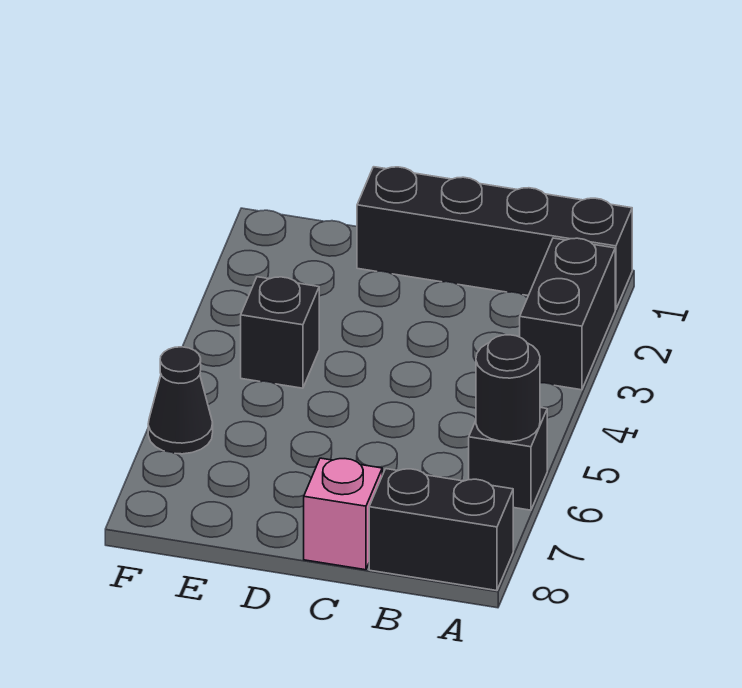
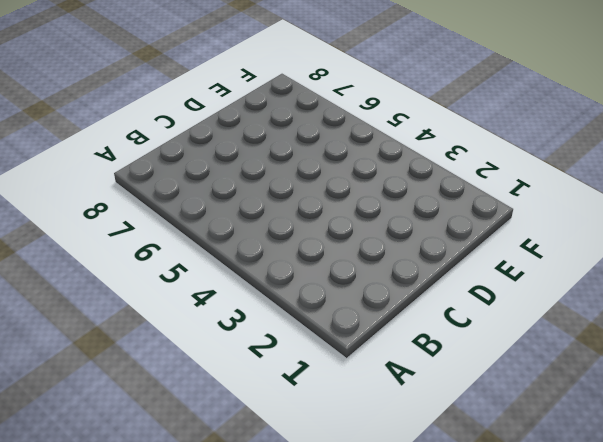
none -> black brick A1:D1 level 1
none -> black brick A2:A3 level 1

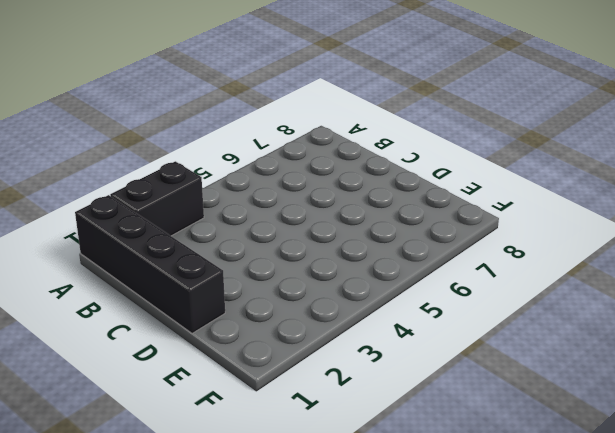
none -> black brick A6 level 1
none -> black brick A8:B8 level 1

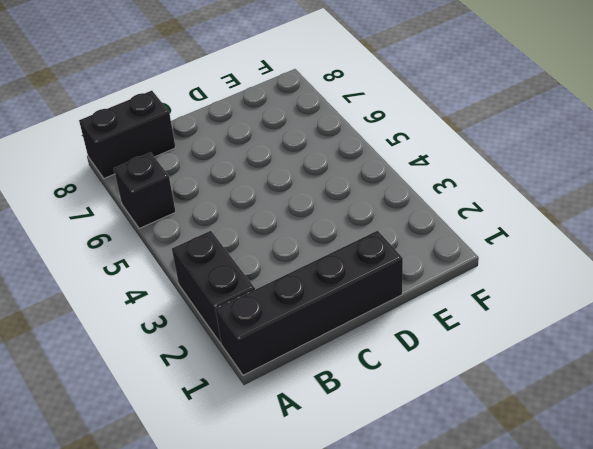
none -> pink brick C8 level 1
none -> black brick E4 level 1

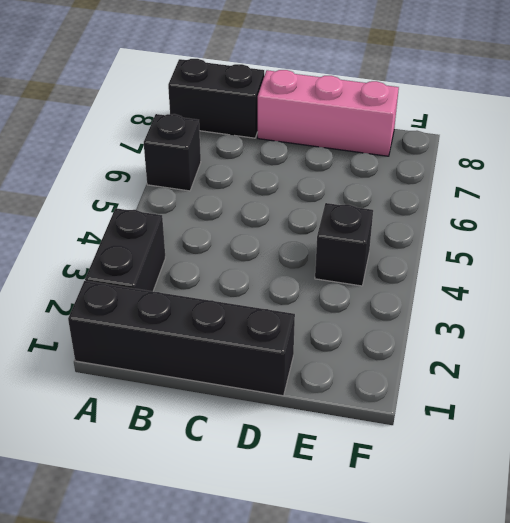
pink brick C8:E8 level 1 -> pink brick C8 level 1
none -> black cone F6 level 1
none -> black round brick A6 level 2

